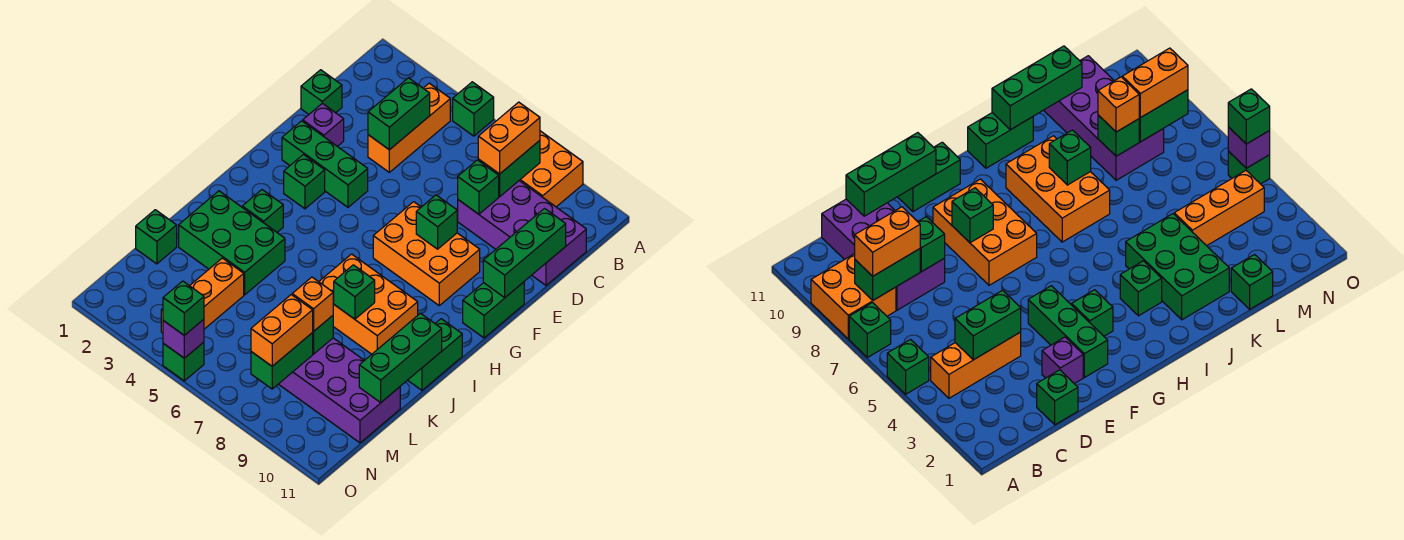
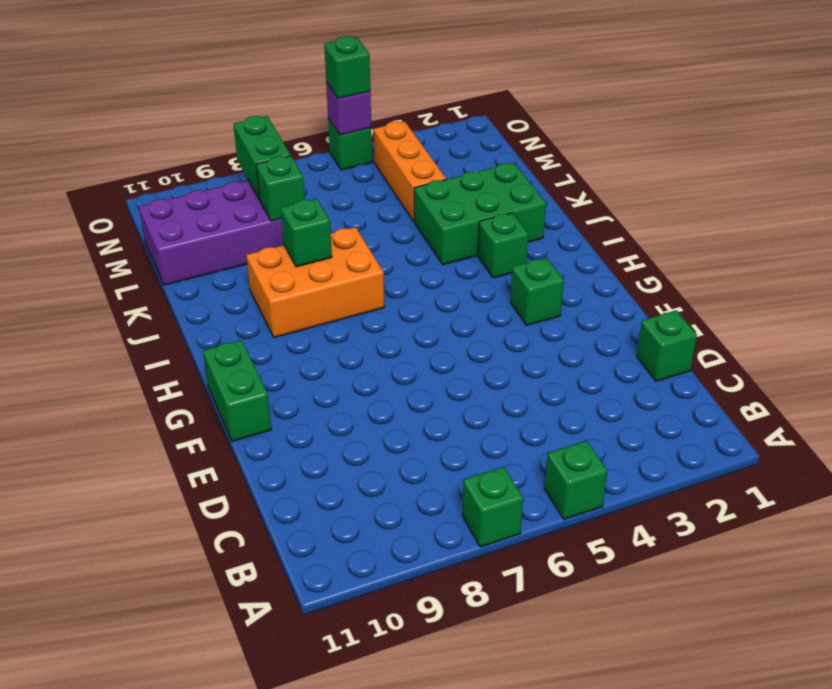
none -> orange brick A8:B9 level 1
none -> orange brick B4:D4 level 1
none -> purple brick C8:D11 level 1
none -> purple brick E2 level 1

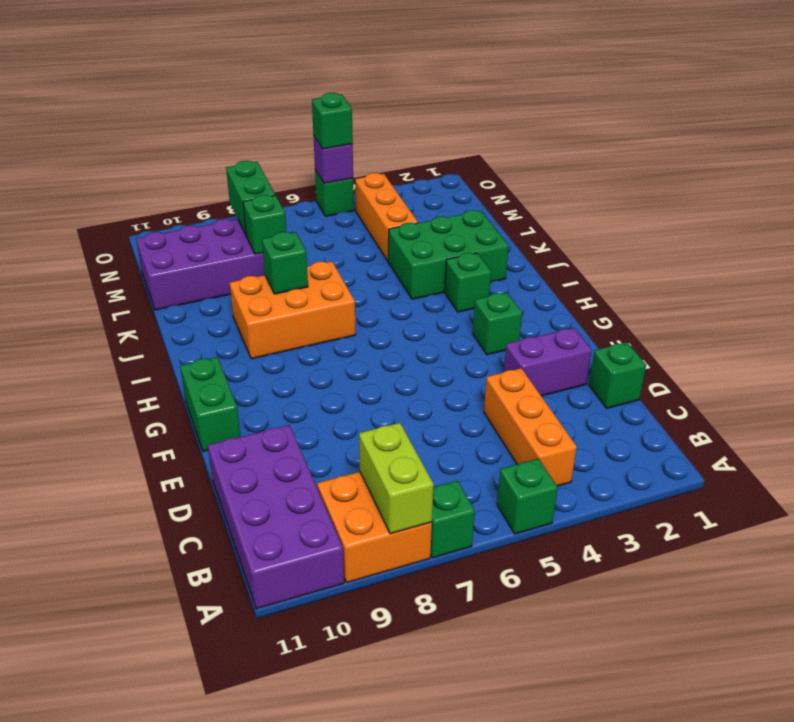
lime brick A8:B8 level 2 -> green brick B8:C8 level 2
purple brick A10:D11 level 1 -> purple brick C8:D11 level 1
purple brick E2:E3 level 1 -> purple brick E2 level 1
none -> green brick F2:F4 level 1
none -> orange brick F7:G9 level 1
none -> green brick I11:J11 level 1
none -> green brick L1 level 1

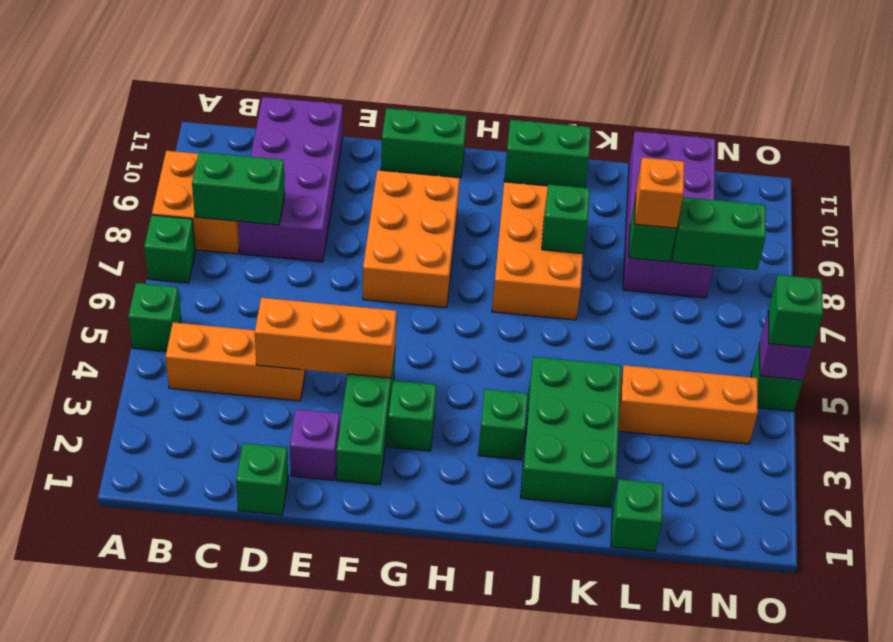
orange brick D4:F4 level 2 -> green brick C4:D4 level 2
none -> green brick D8 level 2
none -> green brick D11:F11 level 2
none -> green brick F8 level 2
none -> green brick J11:L11 level 2

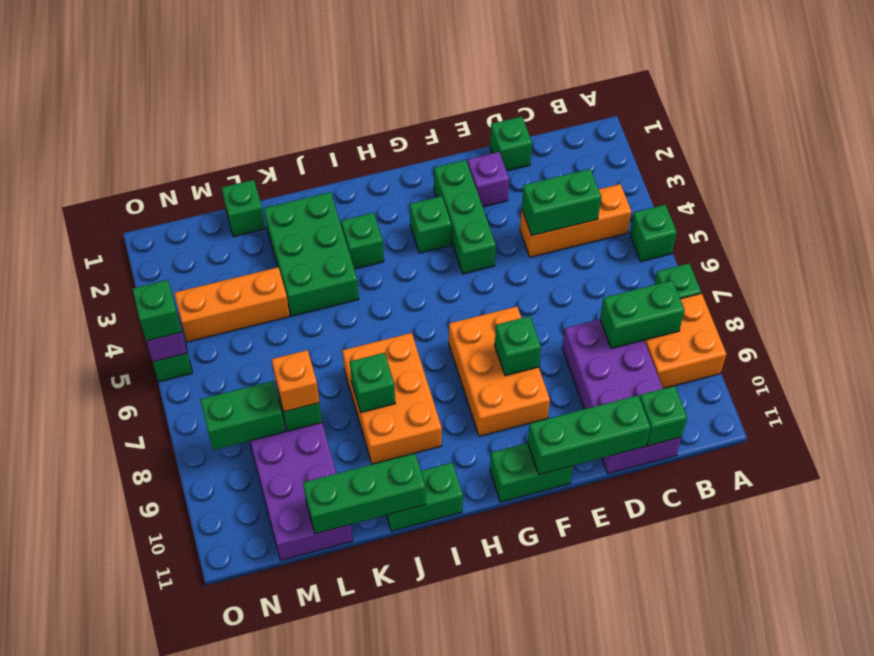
green brick C11 level 2 -> green brick D8 level 2
none -> orange brick B8:C8 level 3
none -> orange brick M8:N8 level 3

